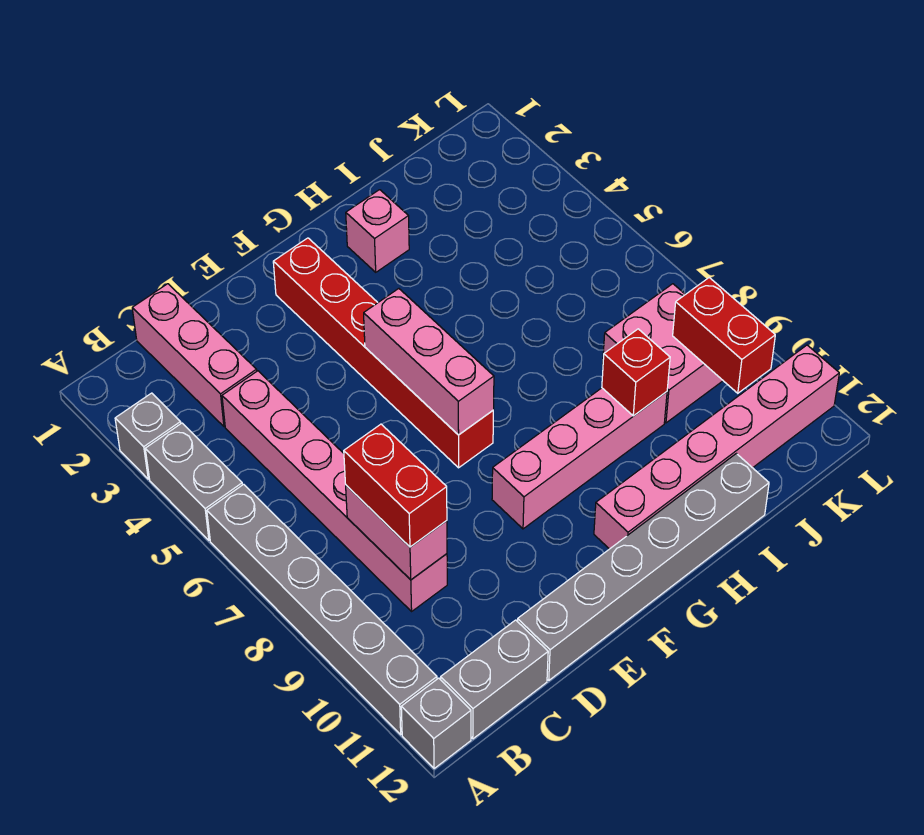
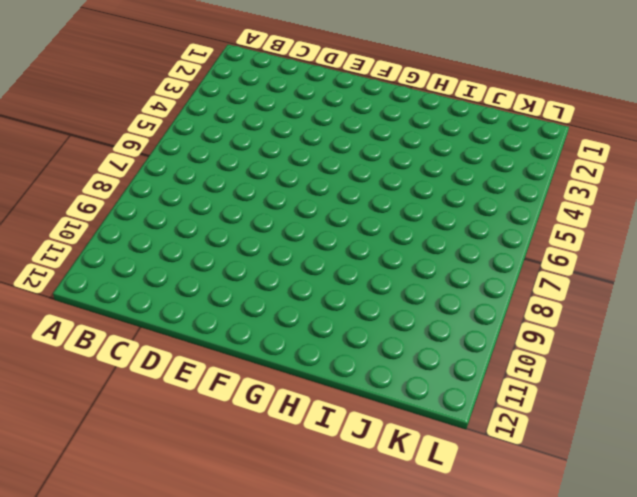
none -> grey brick A3 level 1
none -> grey brick A4:A5 level 1
none -> grey brick A6:A11 level 1

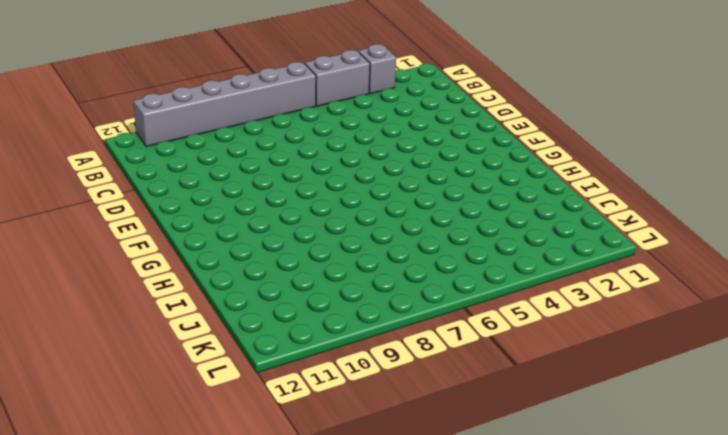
none -> grey brick A12 level 1
none -> grey brick B12:C12 level 1
none -> pink brick C1:C3 level 1

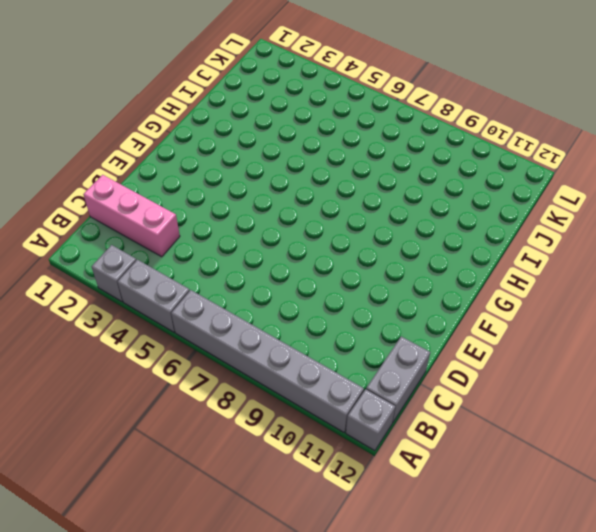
none -> pink brick C4:C9 level 1
none -> grey brick D12:I12 level 1
none -> red brick F2:F7 level 1

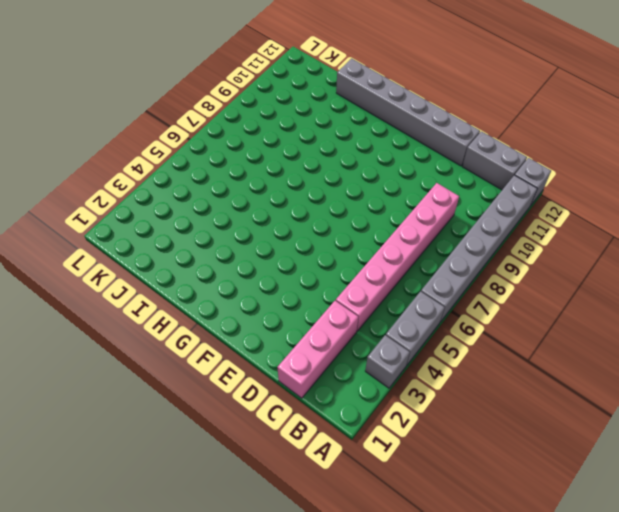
none -> red brick F2:F7 level 1
none -> pink brick F9:I9 level 1
none -> pink brick G11:L11 level 1

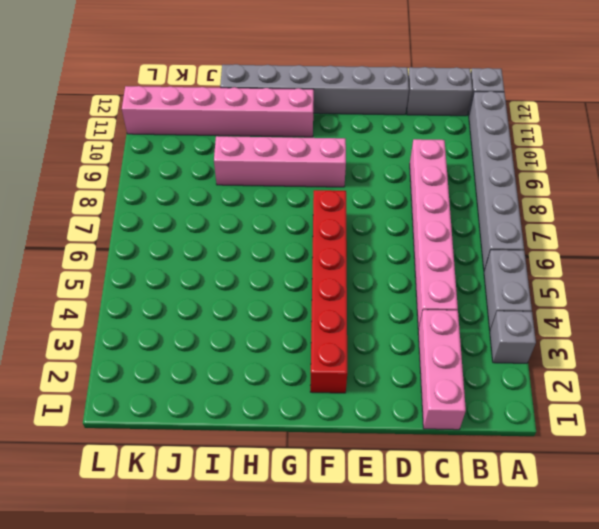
none -> pink brick H2 level 1
none -> pink brick J8:K9 level 1
none -> pink brick C8:C9 level 2

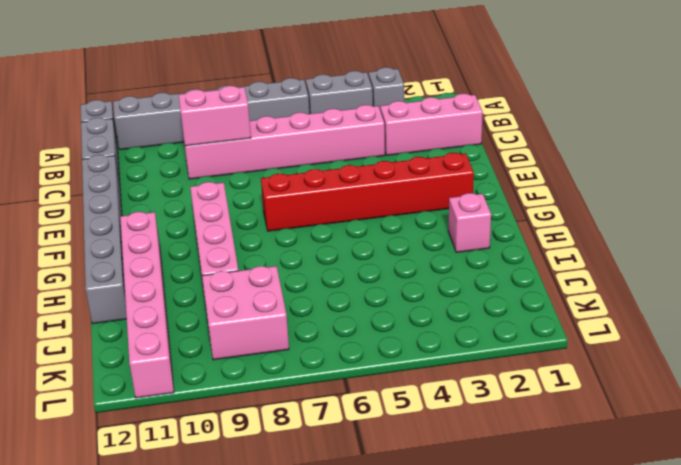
none -> pink brick F5:F7 level 2
none -> red brick I9 level 2
none -> red brick K9:K10 level 2

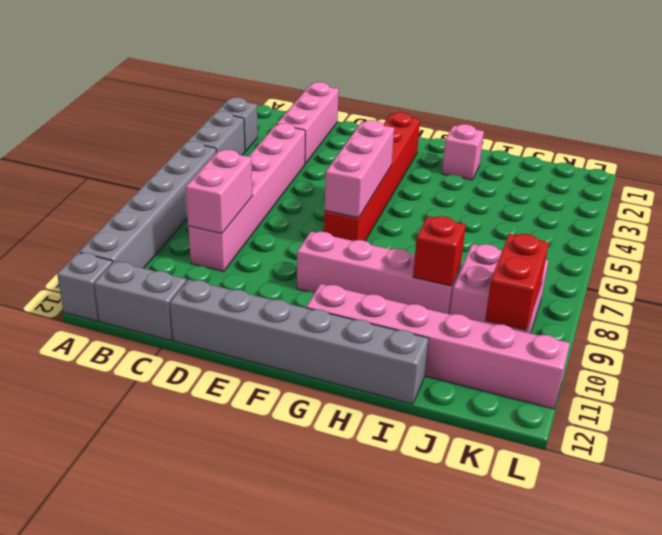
none -> red brick C8:C9 level 3

